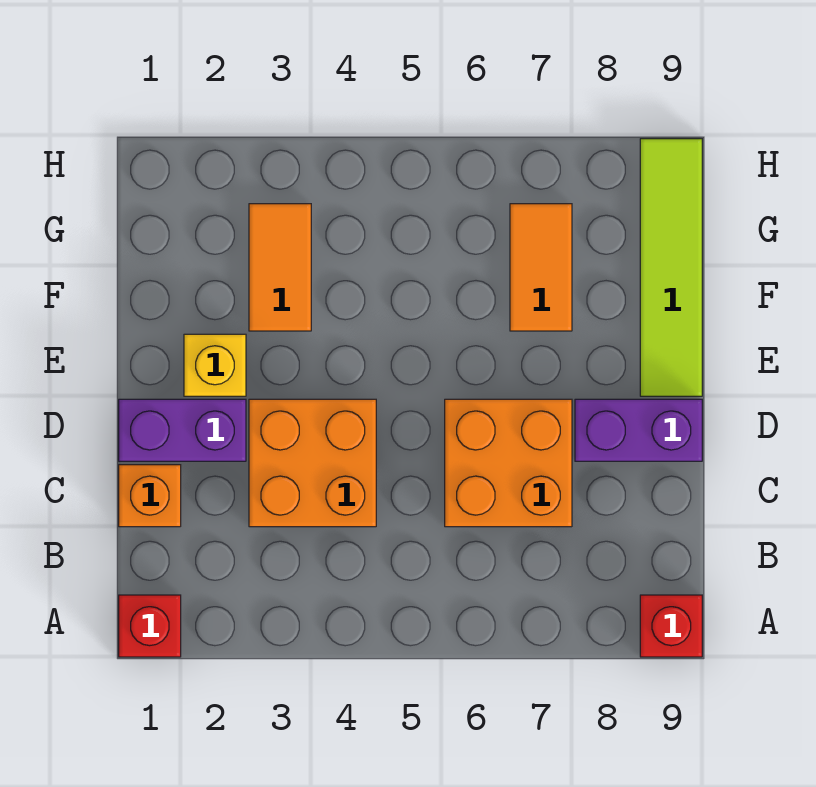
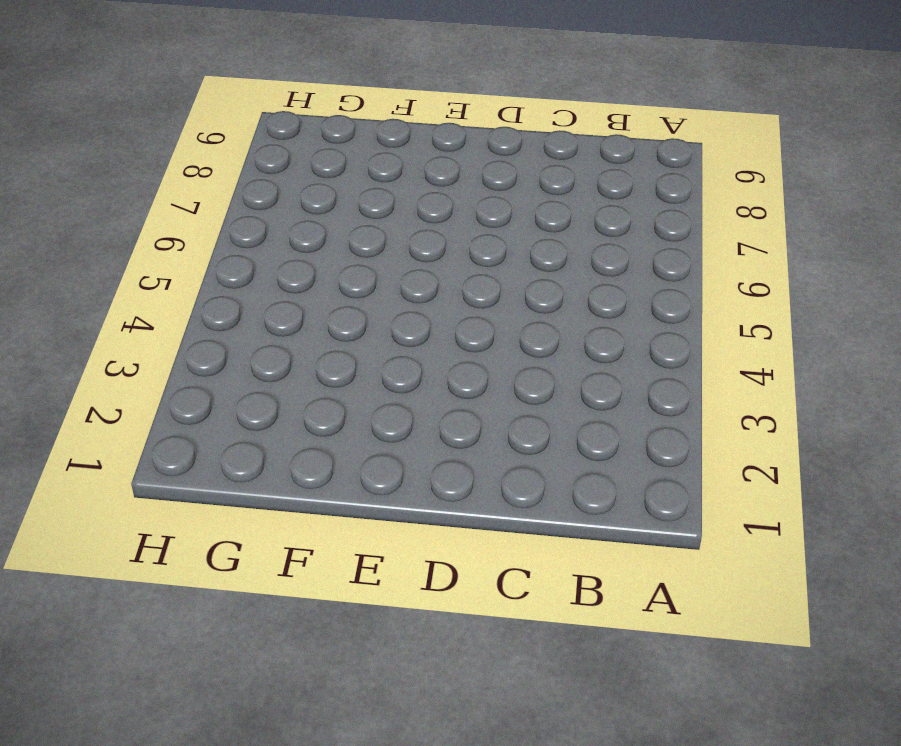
none -> red brick A1 level 1
none -> red brick A9 level 1

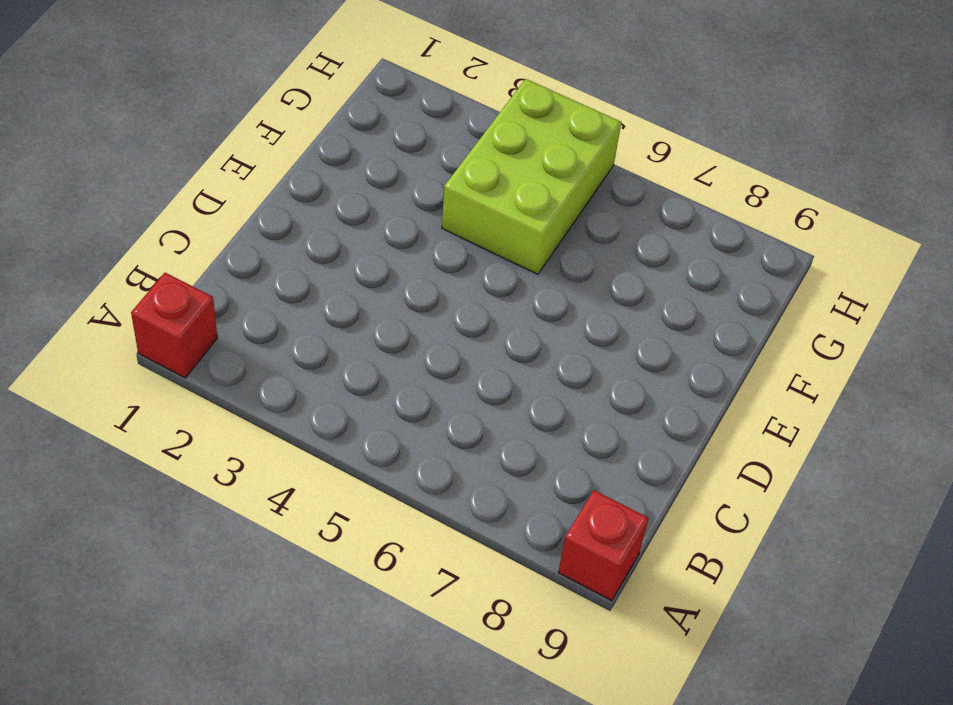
lime brick F4:H5 level 1 -> none
none -> orange brick C1 level 1
none -> orange brick C3:D4 level 1

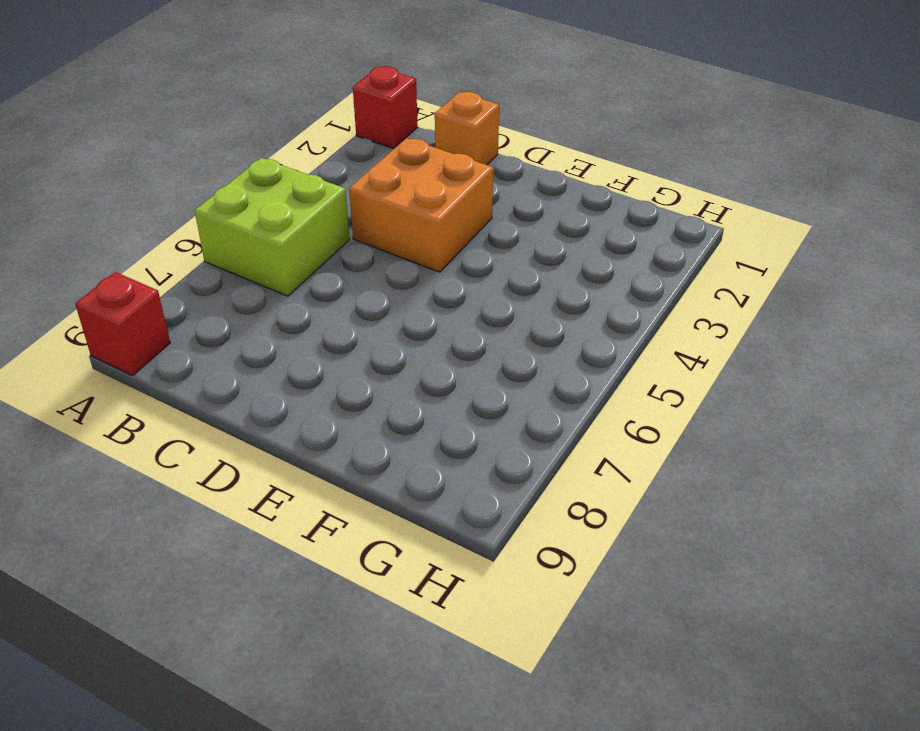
lime brick A5:B6 level 1 -> none
none -> orange brick C6:D7 level 1
none -> purple brick D1:D2 level 1

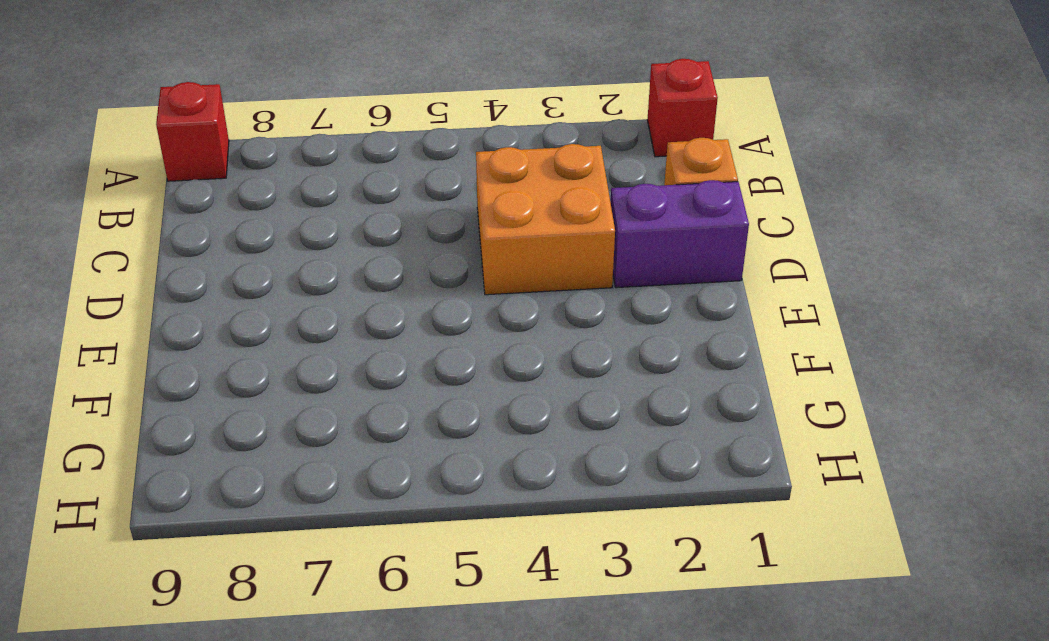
none -> orange brick C6:D7 level 1
none -> purple brick D8:D9 level 1

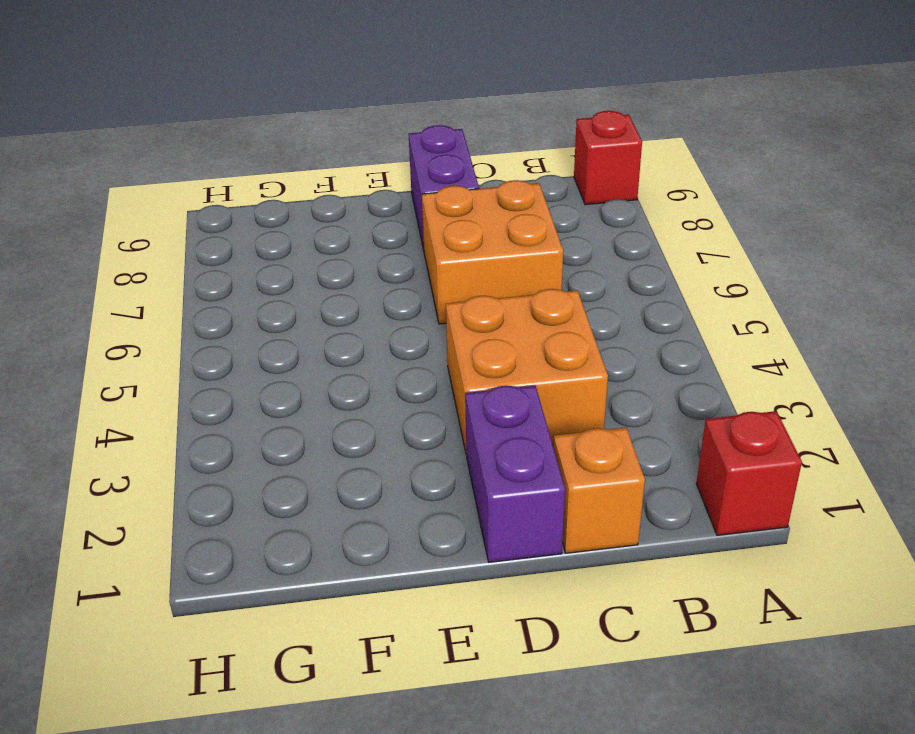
none -> yellow brick E2 level 1
none -> lime tile E9:H9 level 1

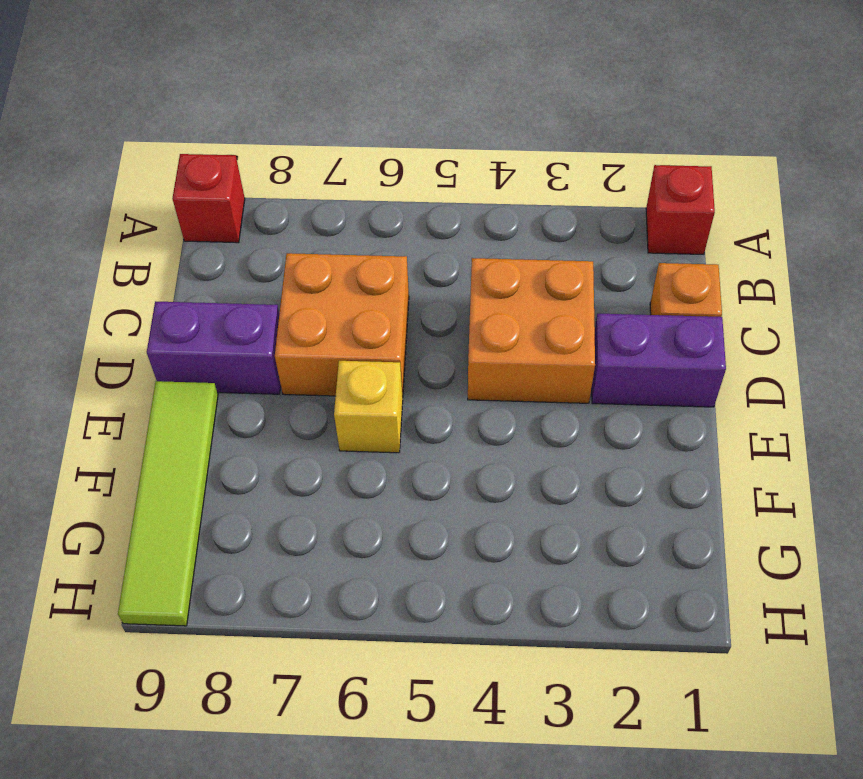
yellow brick E6 level 1 -> yellow brick E2 level 1
none -> orange tile F3:G3 level 1
none -> orange tile F7:G7 level 1

